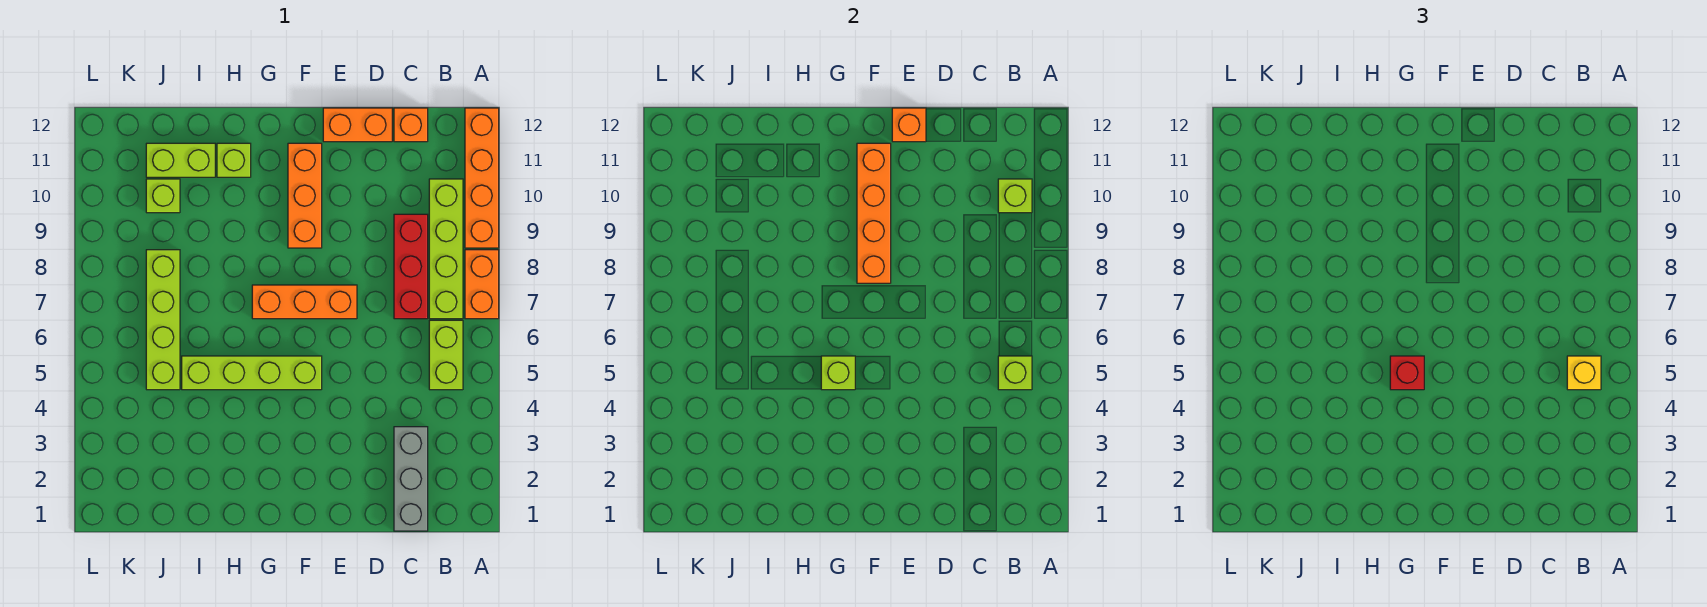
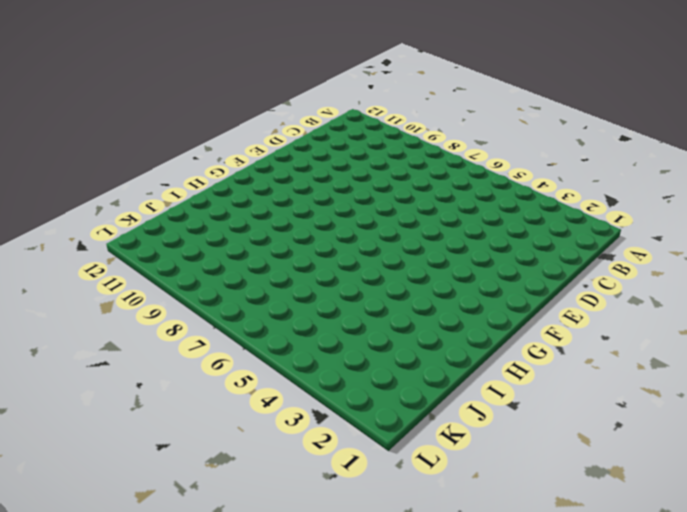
none -> orange brick A7:A8 level 1
none -> orange brick A9:A12 level 1
none -> lime brick B5:B6 level 1

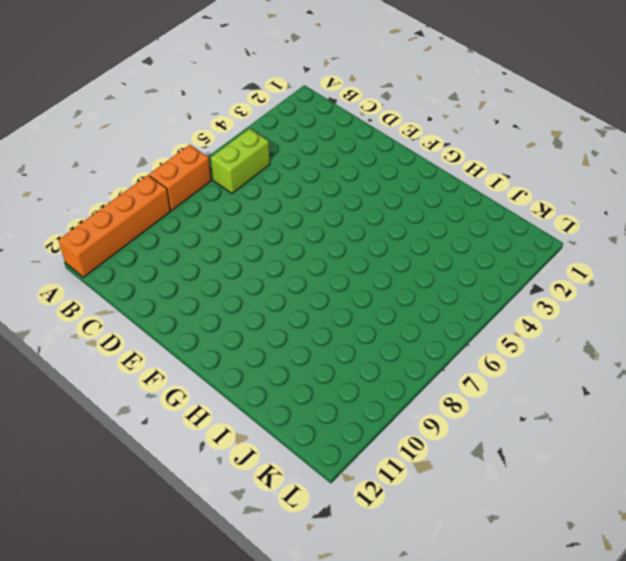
none -> lime brick B7:B10 level 1
none -> grey brick C1:C3 level 1
none -> red brick C7:C9 level 1

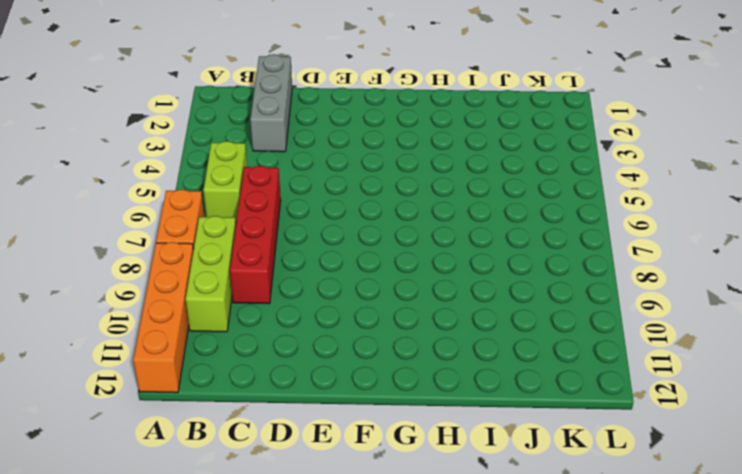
lime brick B8:B10 level 1 -> lime brick B7:B10 level 1
red brick C6:C9 level 1 -> red brick C7:C9 level 1
none -> orange brick C12 level 1
none -> orange brick D12:E12 level 1
none -> orange brick E7:G7 level 1

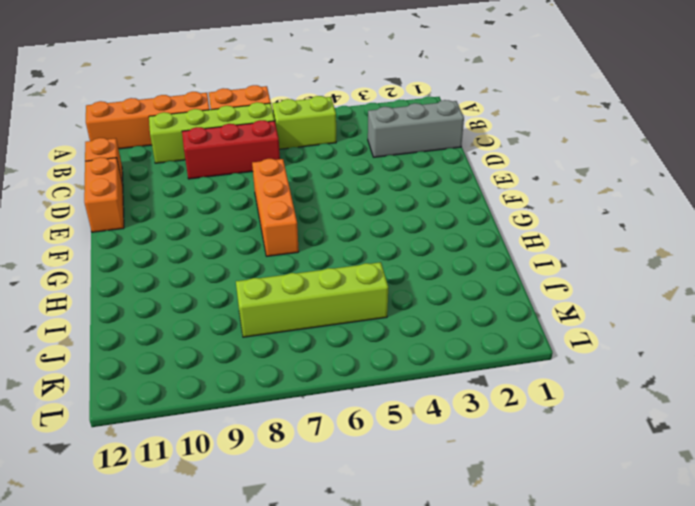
none -> lime brick F5:I5 level 1
none -> orange brick F9:F11 level 1
none -> lime brick H11 level 1

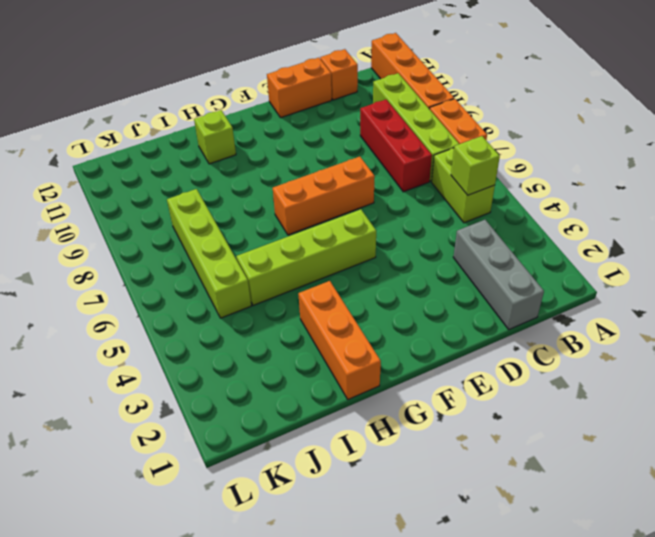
orange brick H1:H3 level 1 -> orange brick F9:F11 level 1
none -> lime brick I11:J11 level 1
none -> lime brick J10 level 1
none -> lime brick B10 level 2

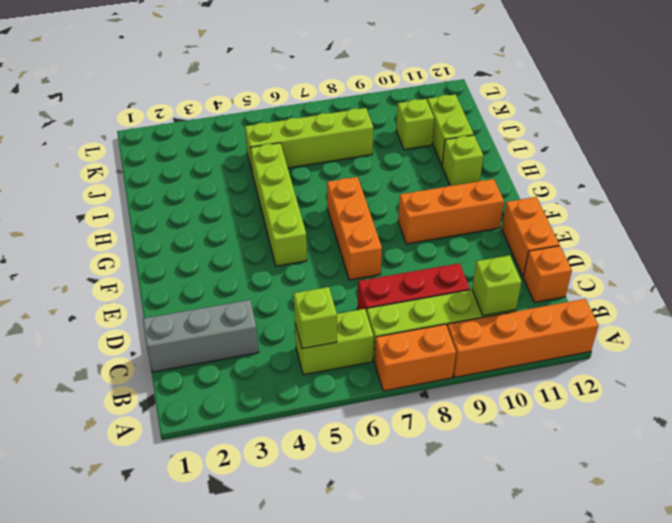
none -> orange brick E12 level 2
none -> orange brick F8:F11 level 2
none -> lime brick G5 level 2

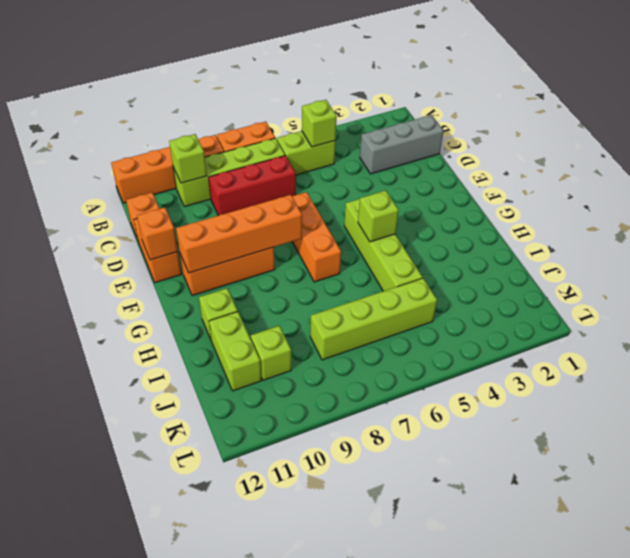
none -> yellow brick B5 level 3
none -> red brick G5 level 3

